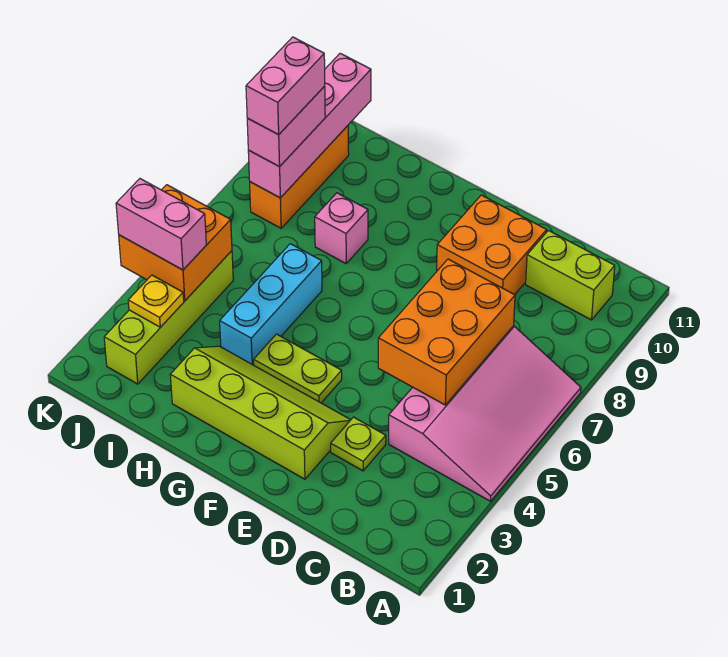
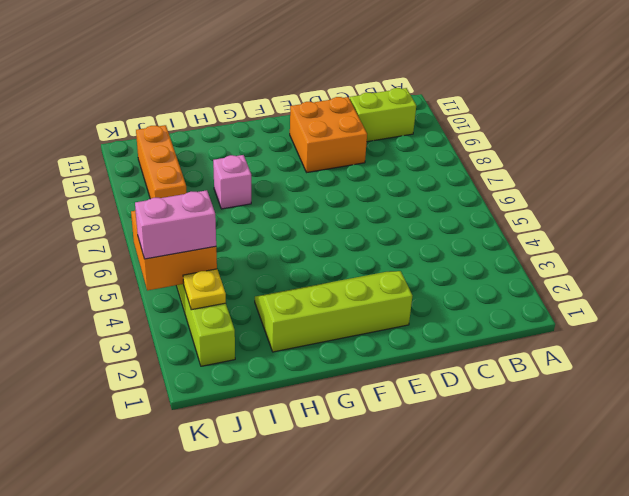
none -> pink slope A4:C7 level 1 top C
none -> lime plate D3 level 1
none -> lime plate F4:G4 level 1

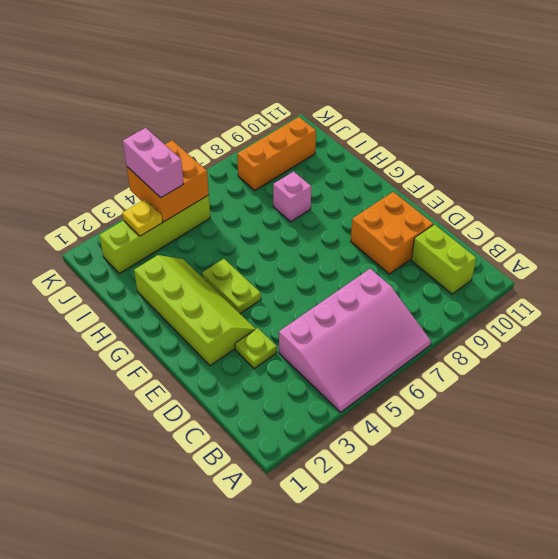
none -> cyan brick H4:H6 level 1
none -> orange brick C5:D7 level 2
none -> pink brick J8:J11 level 2

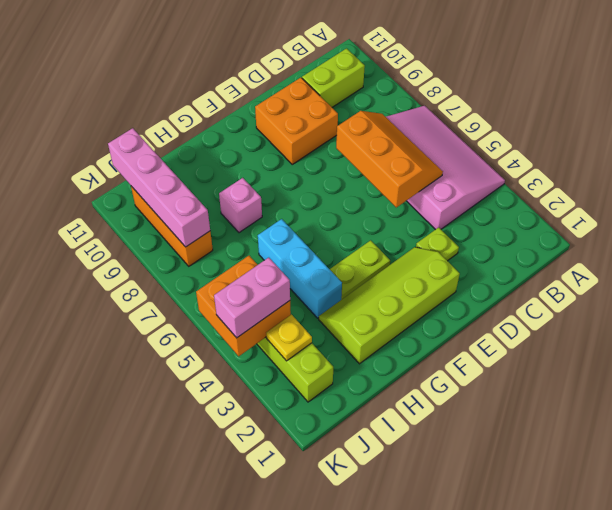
orange slope C5:D7 level 2 top D -> orange brick C5:D7 level 2
none -> pink brick J8:J9 level 3
none -> pink brick J8:J9 level 4

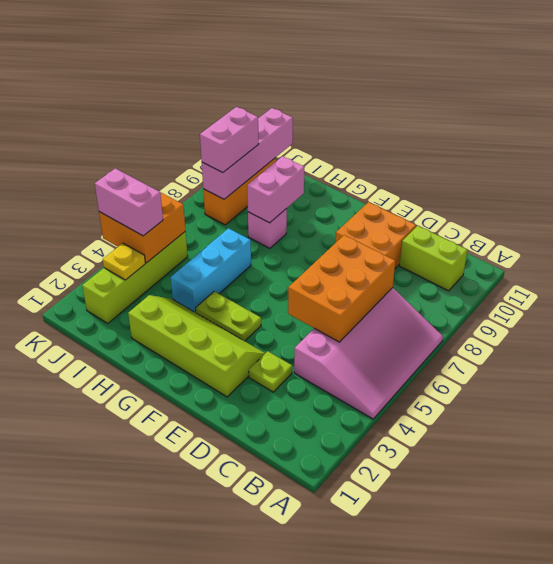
pink brick H8:H9 level 2 -> pink brick J8:J9 level 4

